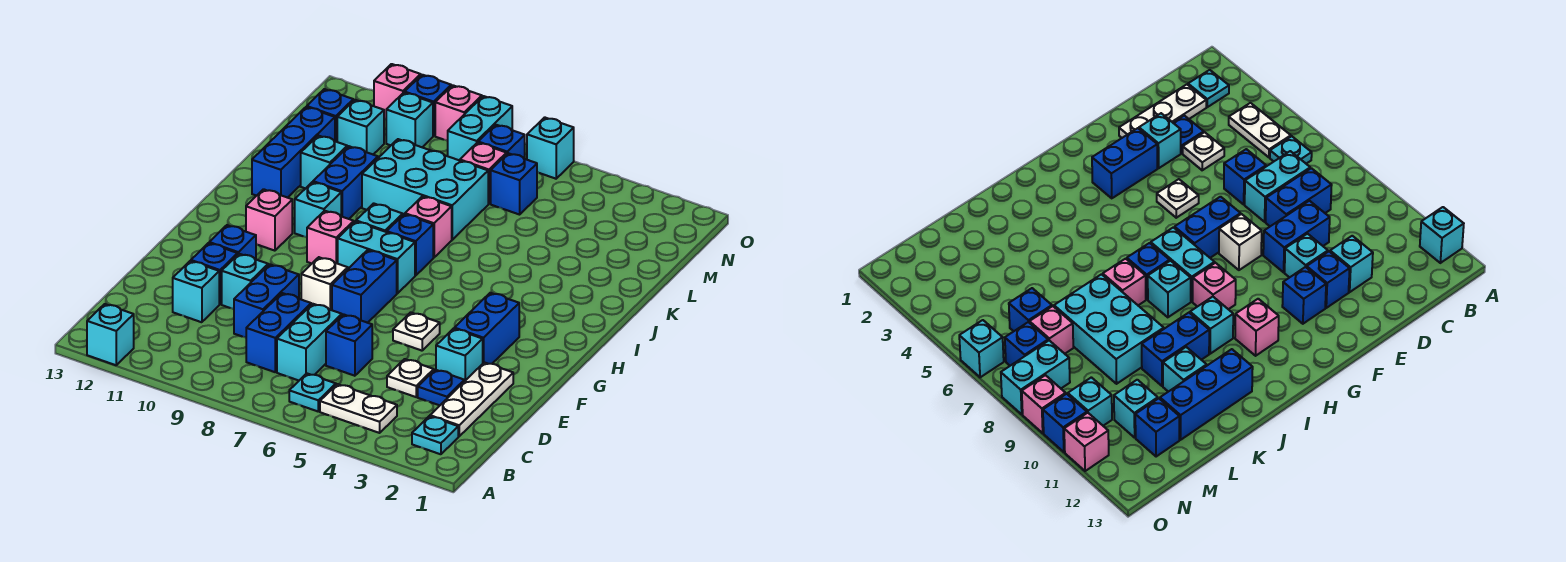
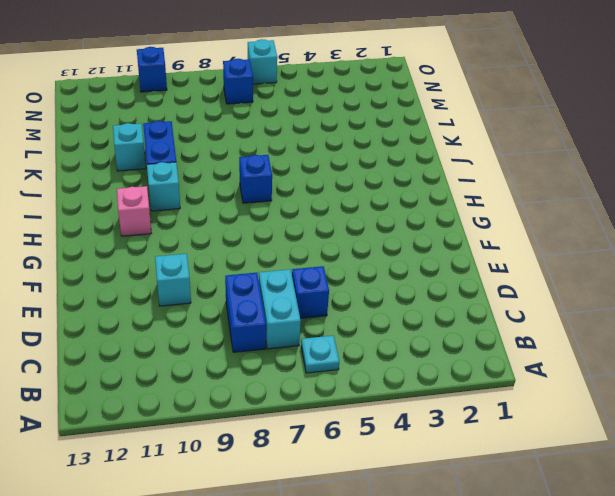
none -> cyan brick A12 level 1
none -> cyan plate B2 level 1
none -> white plate B4:B5 level 1
none -> white plate C2:E2 level 1

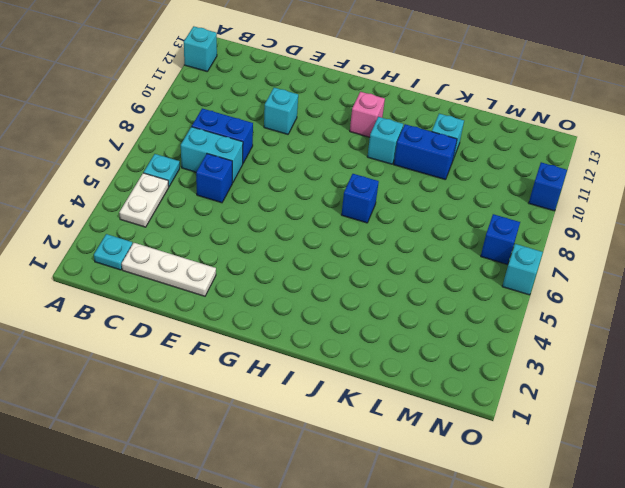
none -> blue plate D3 level 1
none -> white plate D4 level 1
none -> blue brick D9:E9 level 1
none -> cyan brick D11 level 1

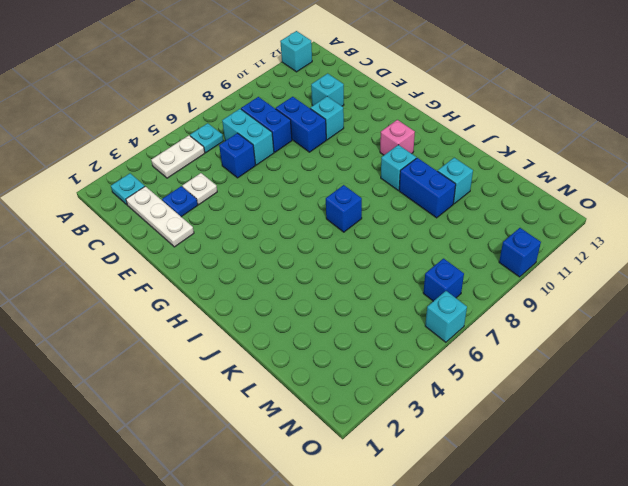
none -> cyan brick E3 level 1
none -> blue brick E11 level 1
none -> blue brick F3:G3 level 1
none -> white plate F5 level 1

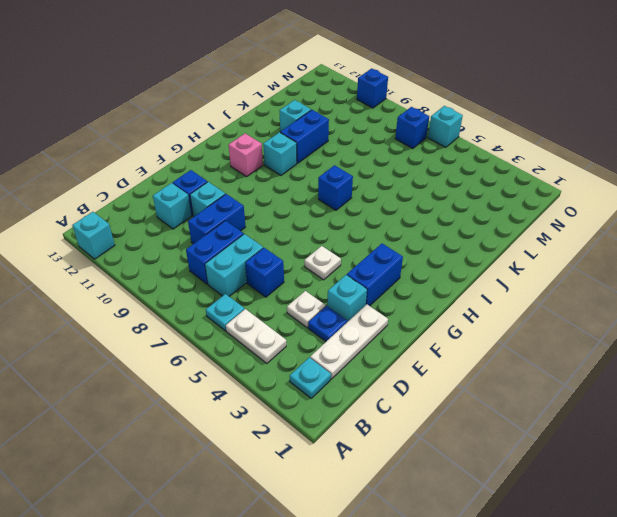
none -> blue brick F7:G7 level 1
none -> white brick F8 level 1
none -> blue brick F11 level 1
none -> cyan brick H7:H8 level 1

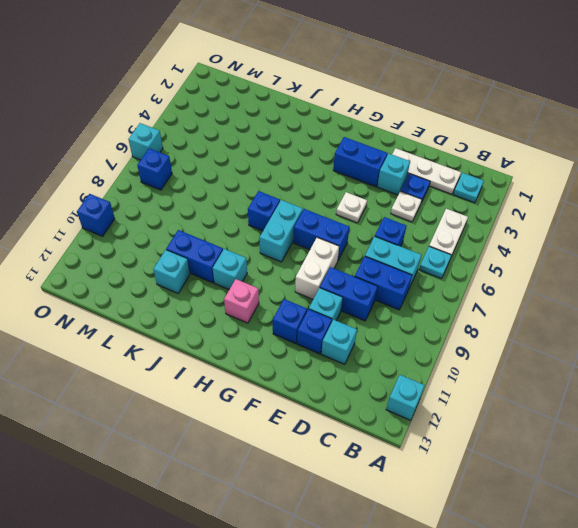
white brick F8:F9 level 1 -> white brick F8 level 1
none -> pink brick H9 level 1
none -> cyan brick I8 level 1
none -> pink brick J7 level 1
none -> blue brick J12:L12 level 1

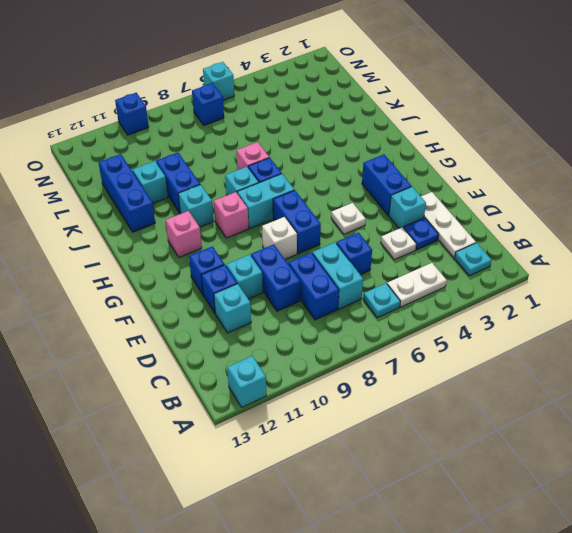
none -> cyan brick K7:L9 level 1
none -> blue brick M6 level 1
none -> pink brick M7 level 1
none -> cyan brick M11 level 1

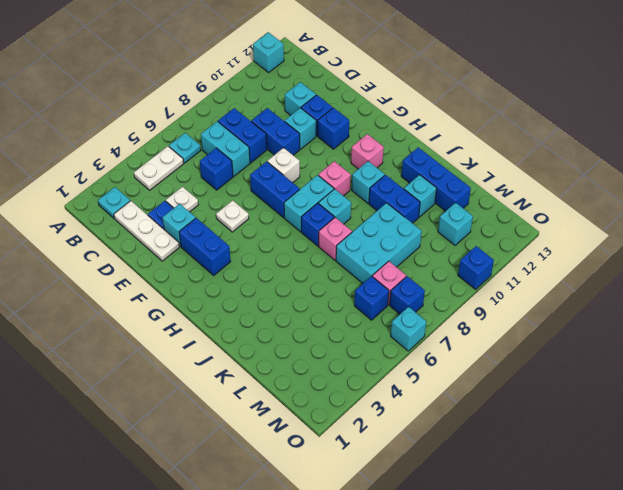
none -> blue brick M12 level 1
none -> cyan brick N8:O8 level 1
none -> cyan brick N10 level 1
none -> pink brick O9 level 1

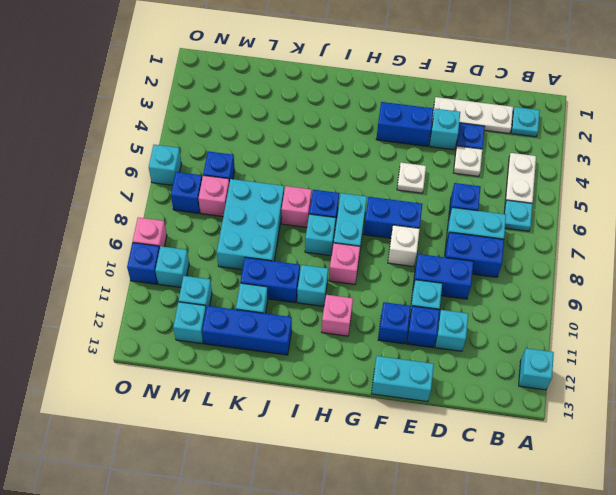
cyan brick E13:F13 level 1 -> cyan brick N8:O8 level 1
cyan brick M12 level 1 -> blue brick M12 level 1
none -> pink brick O11 level 1

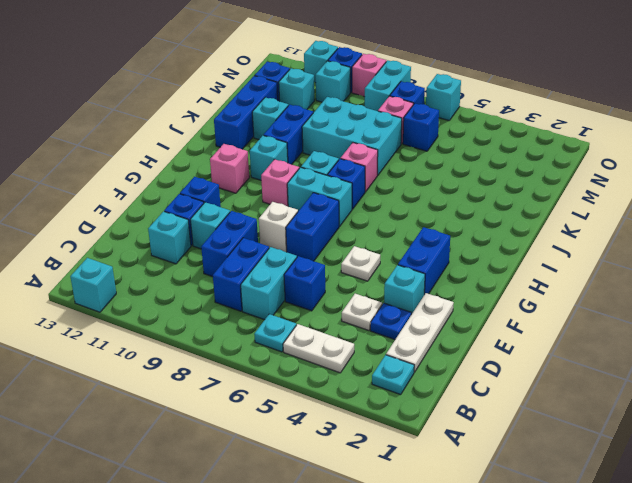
cyan brick O11 level 1 -> pink brick O11 level 1

